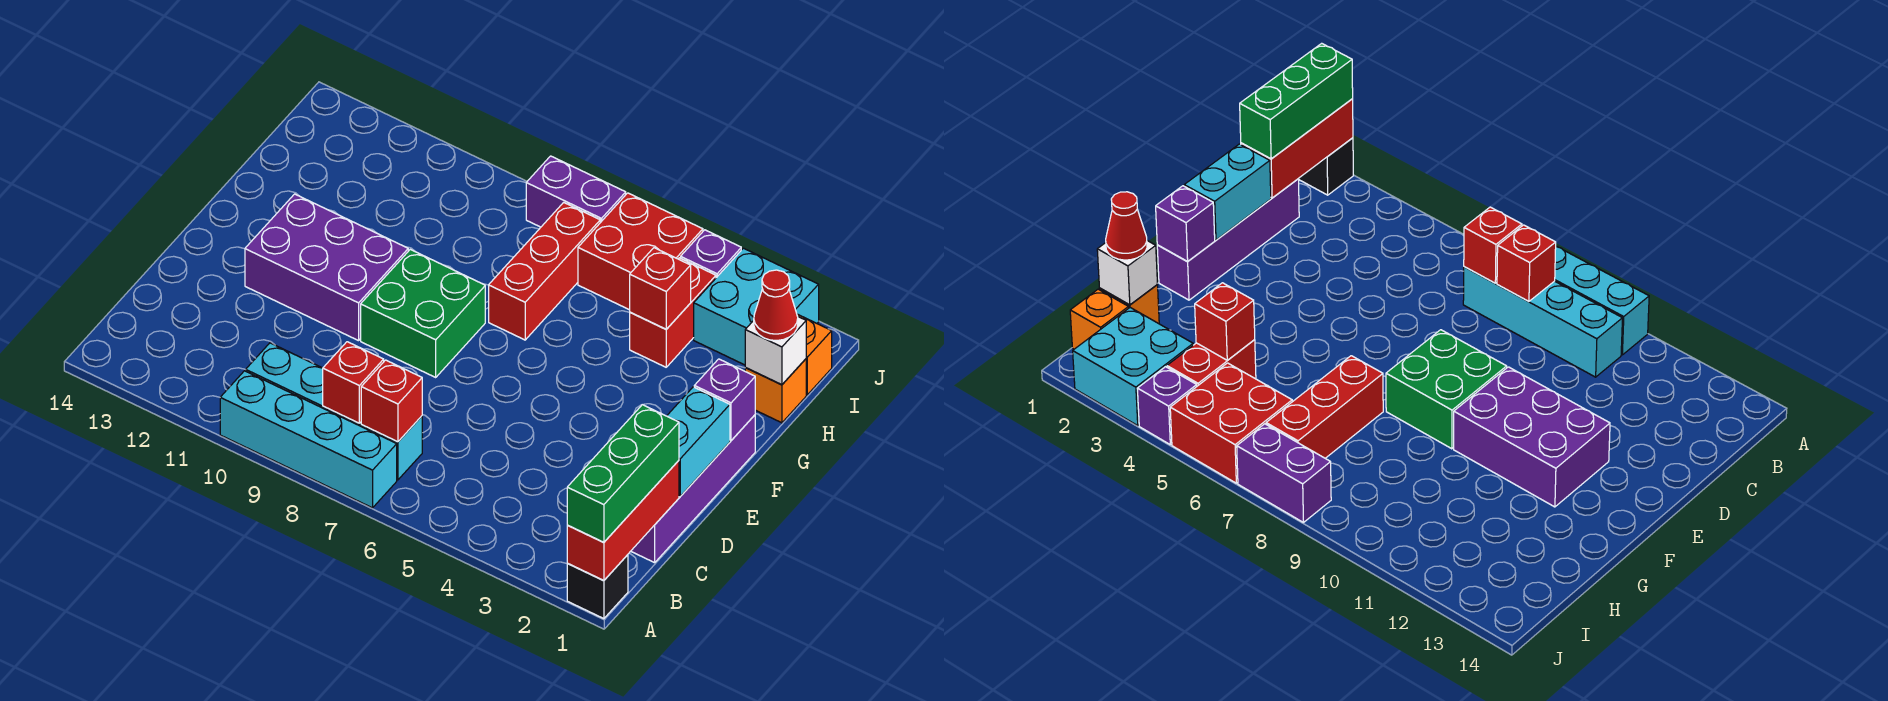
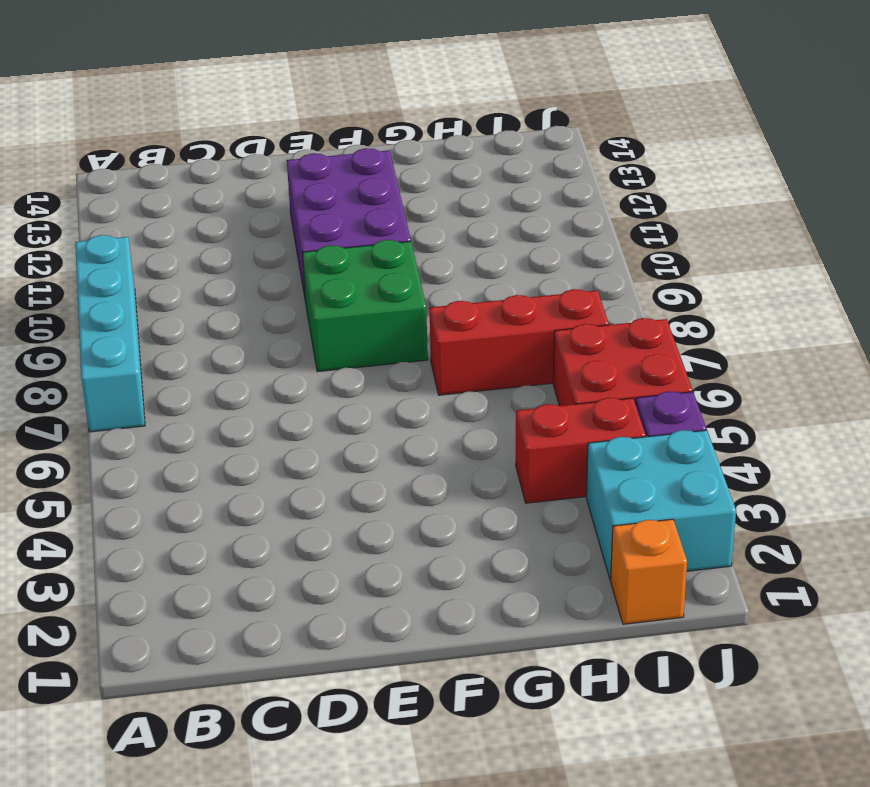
none -> black brick A1 level 1
none -> cyan brick B7:B10 level 1
none -> purple brick C1:F1 level 1

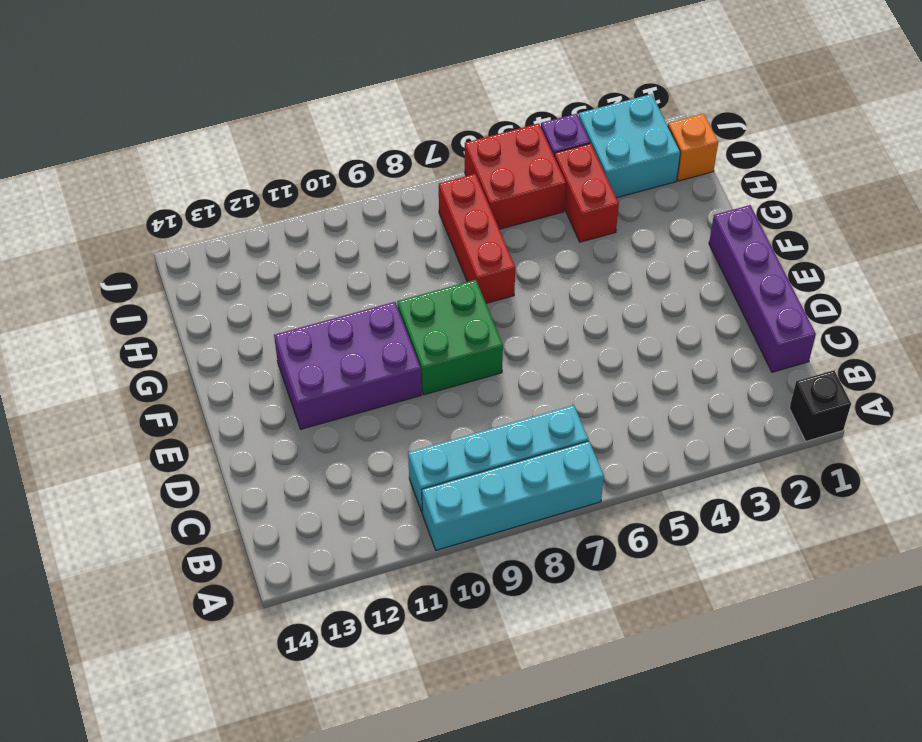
none -> orange brick H1 level 1
none -> purple brick J7:J8 level 1
none -> red brick A1:C1 level 2

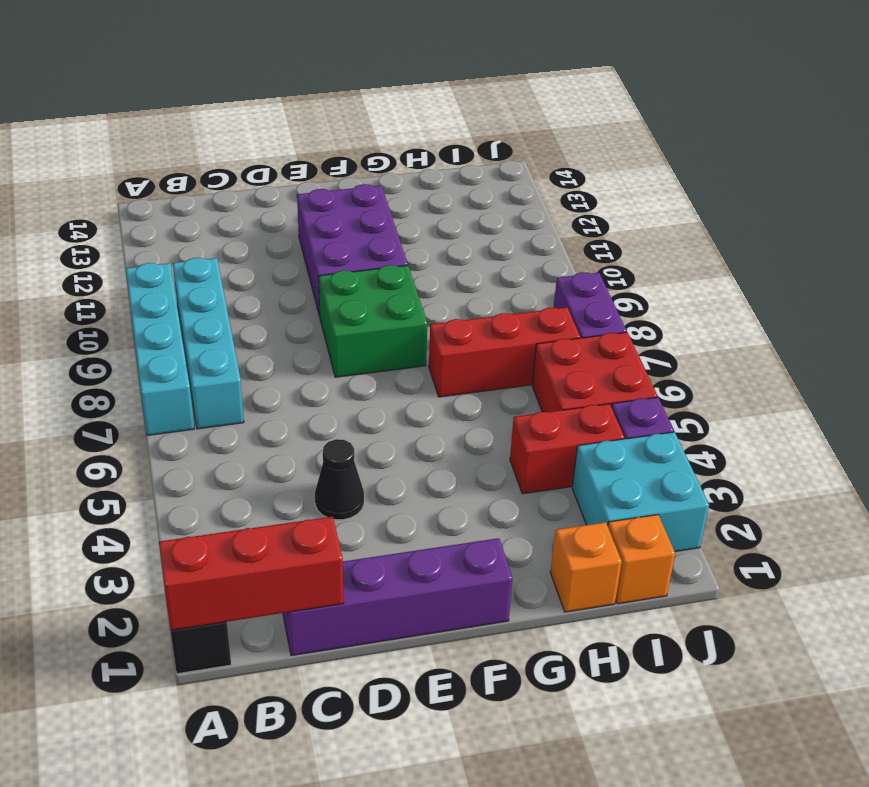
black cone D4 level 1 -> none
none -> red brick B7 level 2
none -> red brick B8 level 2
none -> cyan brick D1:E1 level 2

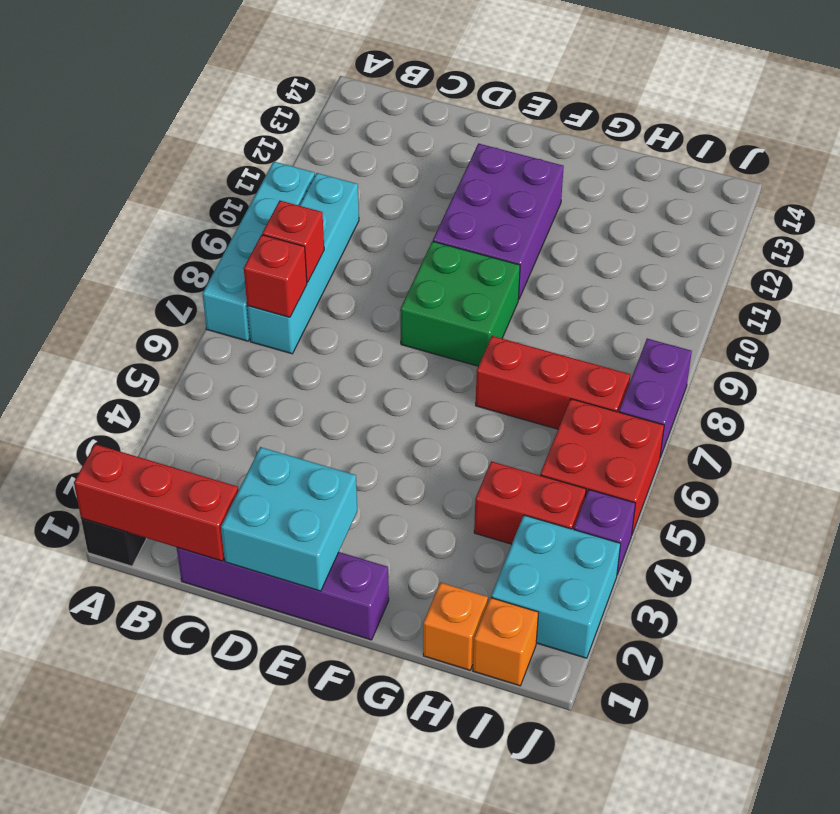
cyan brick D1:E2 level 2 -> cyan brick D1:E1 level 2
none -> purple brick F1 level 2
none -> white brick H1 level 2
none -> red brick H4 level 2

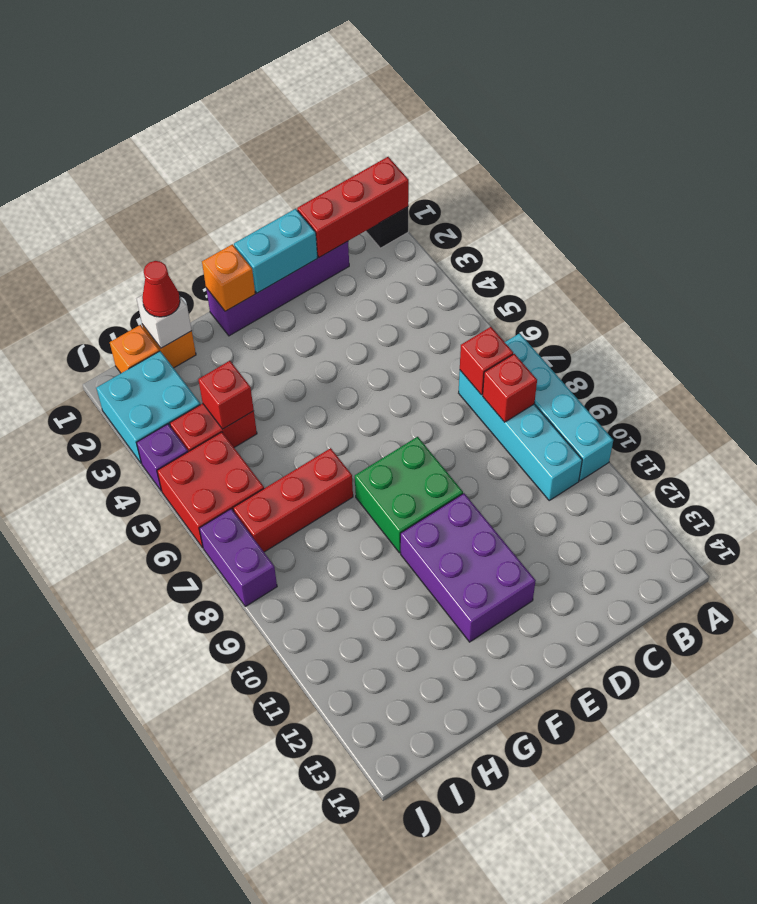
orange brick F1 level 2 -> purple brick F1 level 2
none -> green brick A1:C1 level 3

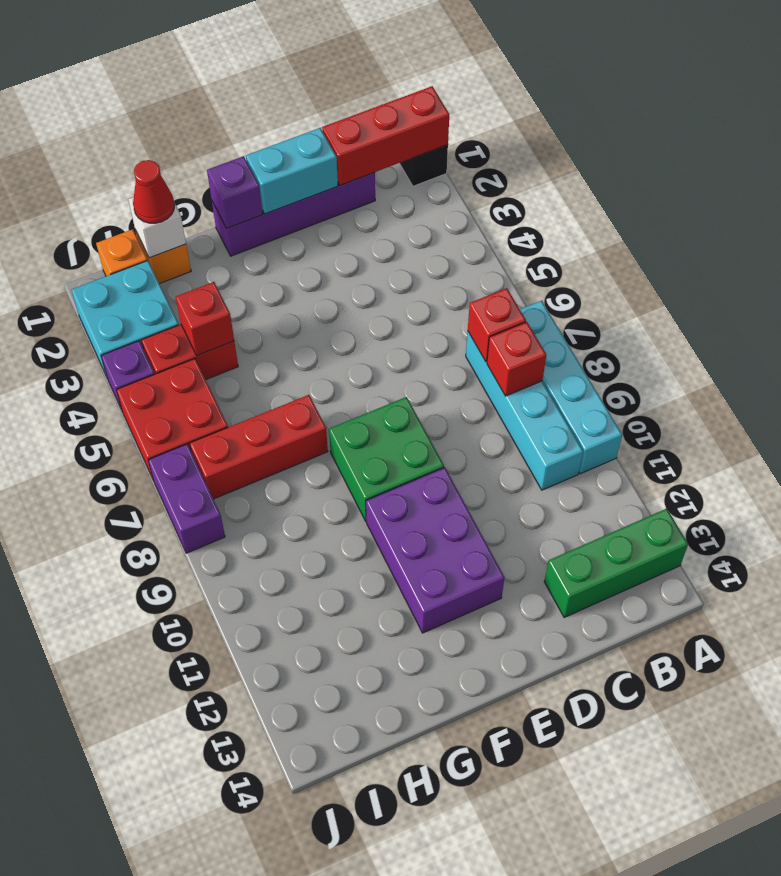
green brick A13:C13 level 1 -> green brick A1:C1 level 3

